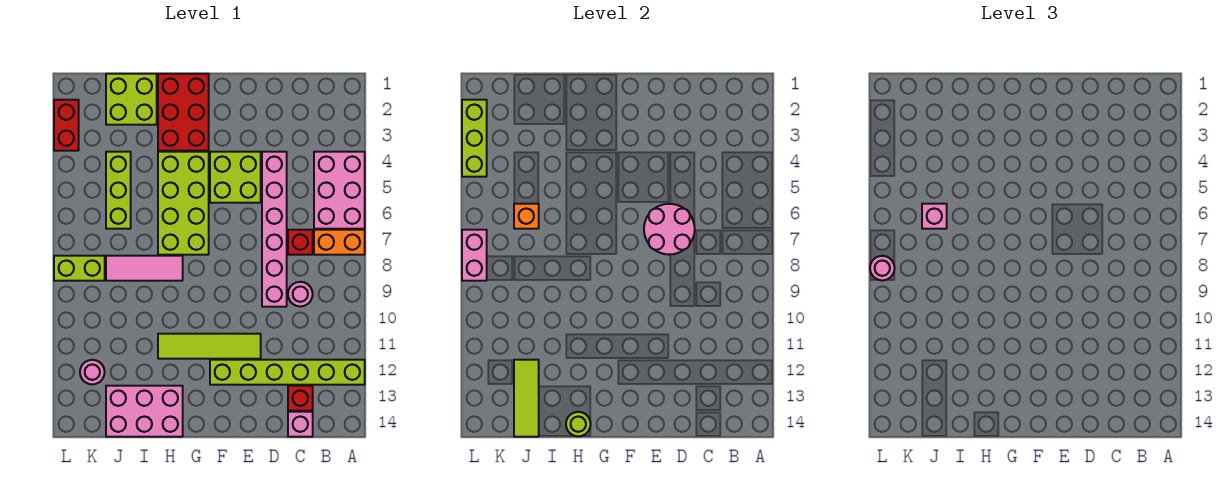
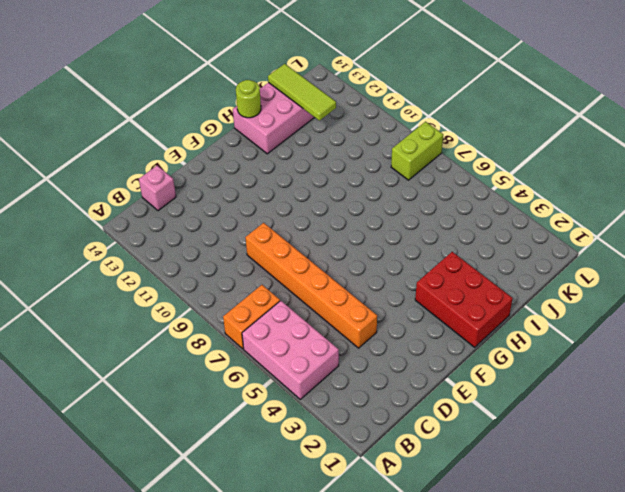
orange brick D4:D9 level 1 -> pink brick D4:D9 level 1
none -> lime brick A12:F12 level 1
none -> red brick C7 level 1
none -> pink round brick C9 level 1

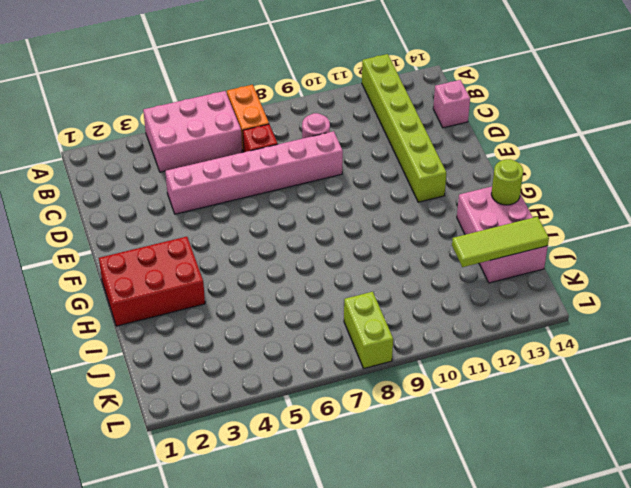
none -> red brick C13 level 1
none -> lime brick E4:F5 level 1
none -> lime tile E11:H11 level 1

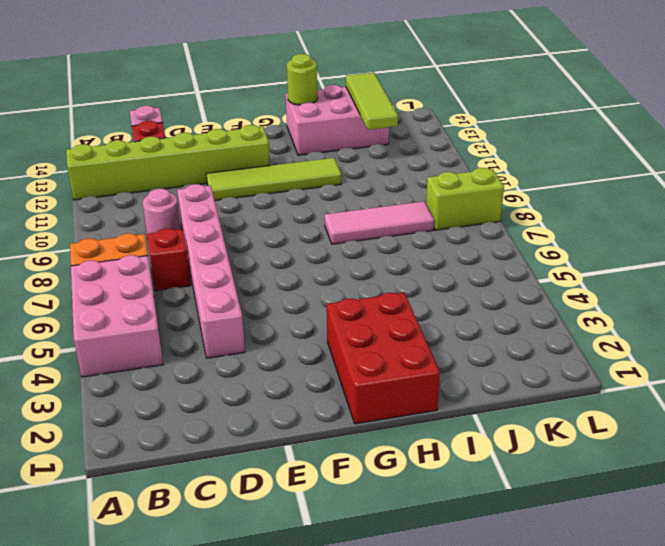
none -> lime brick E4:F5 level 1
none -> lime brick G4:H7 level 1
none -> lime brick I1:J2 level 1

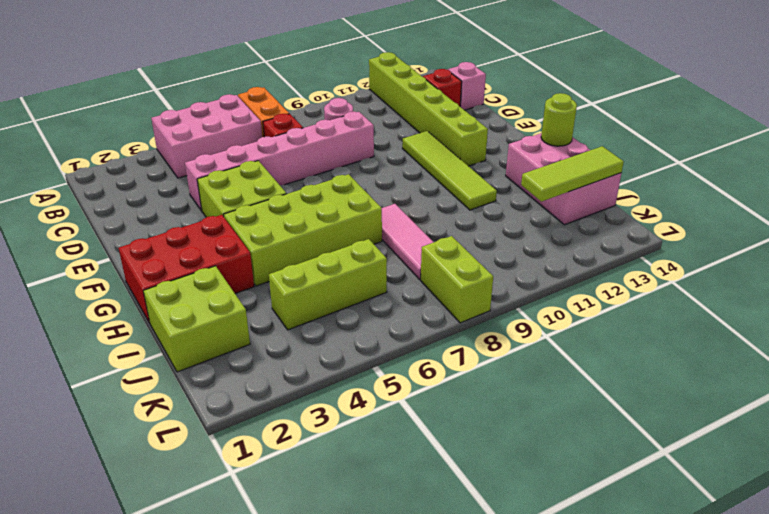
none -> pink round brick K12 level 1
none -> red brick L2:L3 level 1
none -> pink round brick D6:E7 level 2

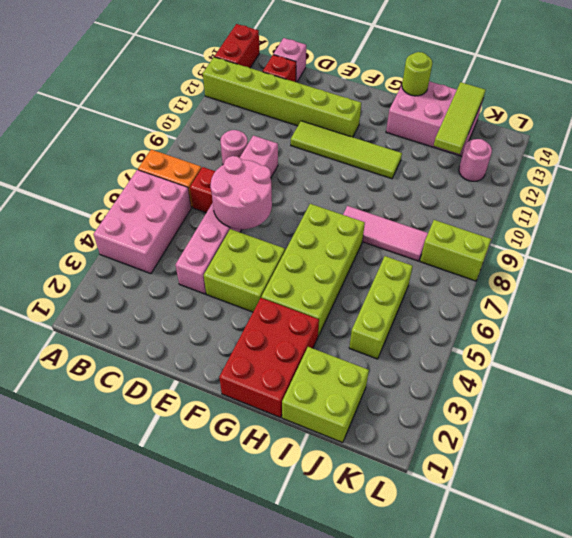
red brick A13:A14 level 1 -> red brick L2:L3 level 1
none -> orange brick J6 level 2
none -> lime brick L2:L4 level 2
none -> pink brick L7:L8 level 2

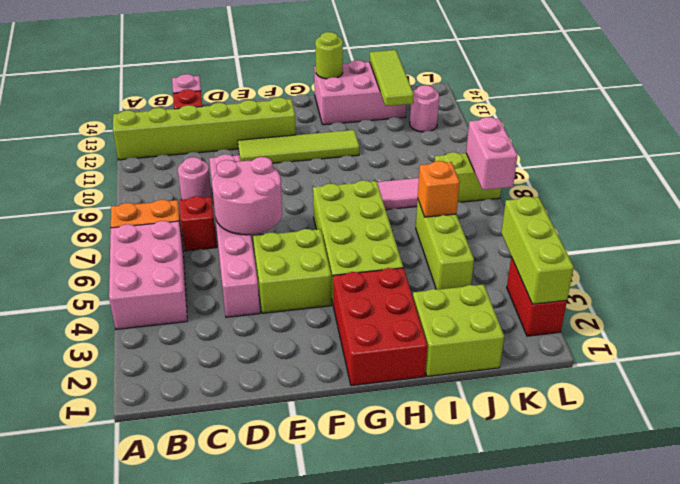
none -> pink brick J6 level 3
none -> pink round brick L8 level 3

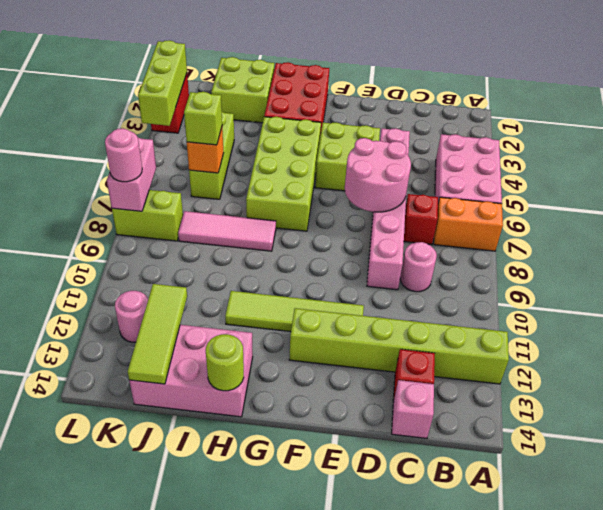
lime brick J6 level 3 -> pink brick J6 level 3

